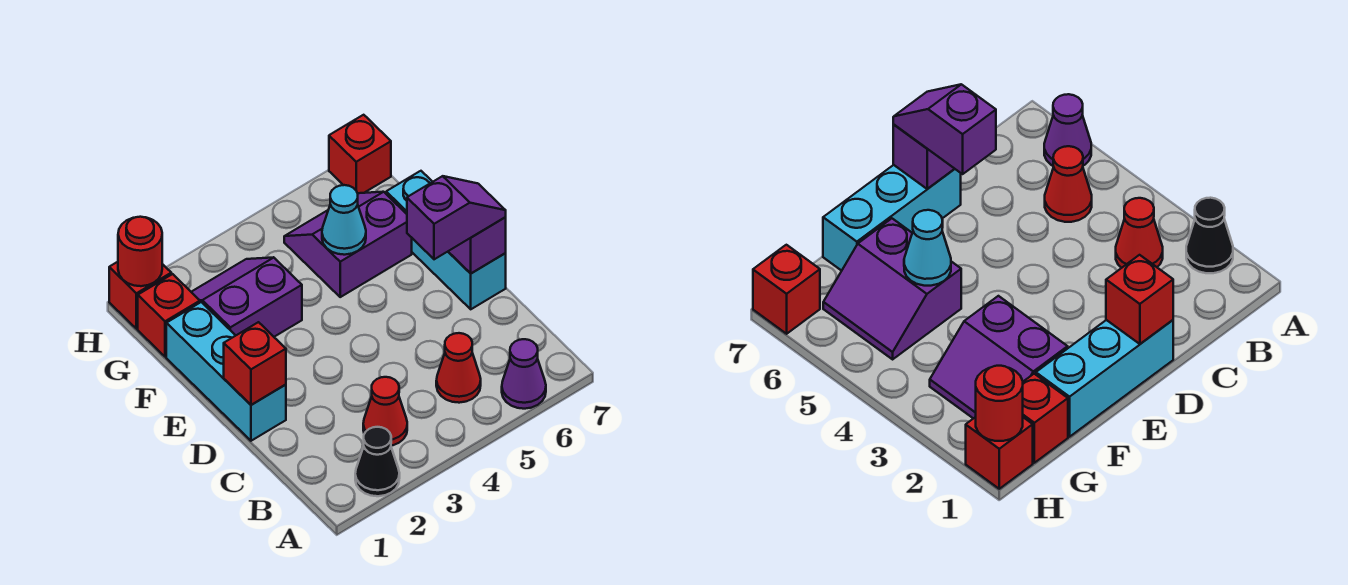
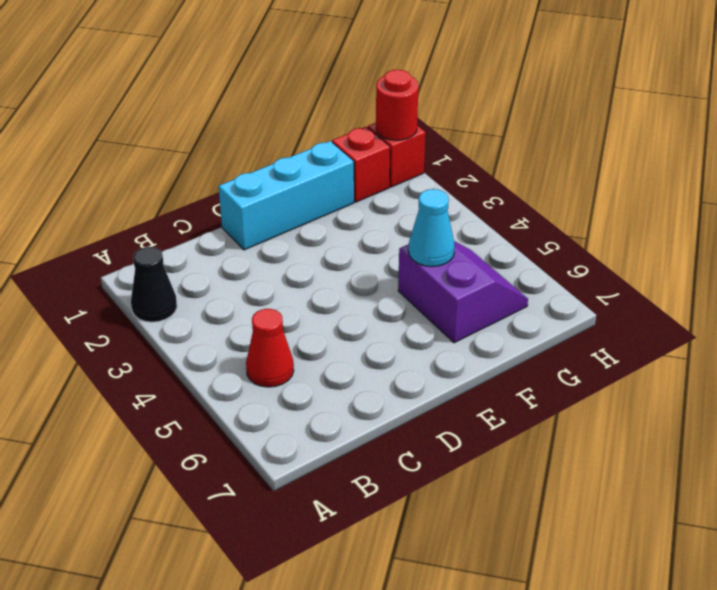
none -> purple cone A6 level 1
none -> red cone B3 level 1
none -> cyan brick D7:F7 level 1

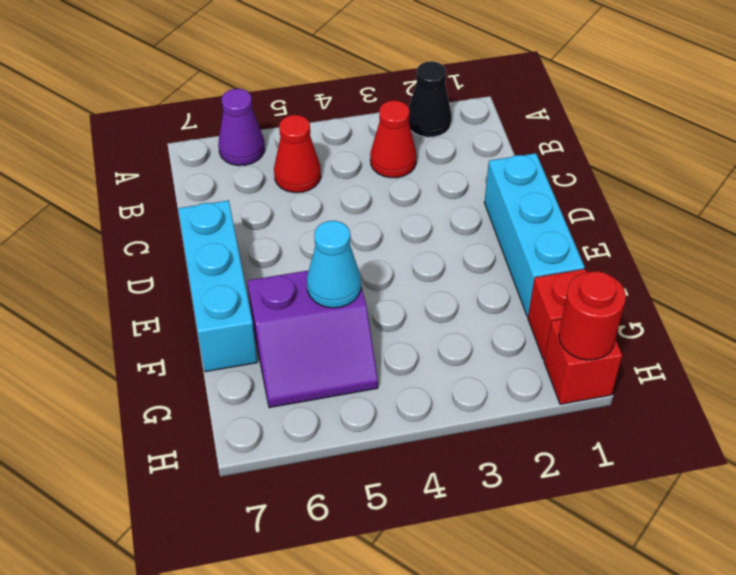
none -> purple slope F2:G3 level 1 top F
none -> red brick H7 level 1
none -> red brick D1 level 2

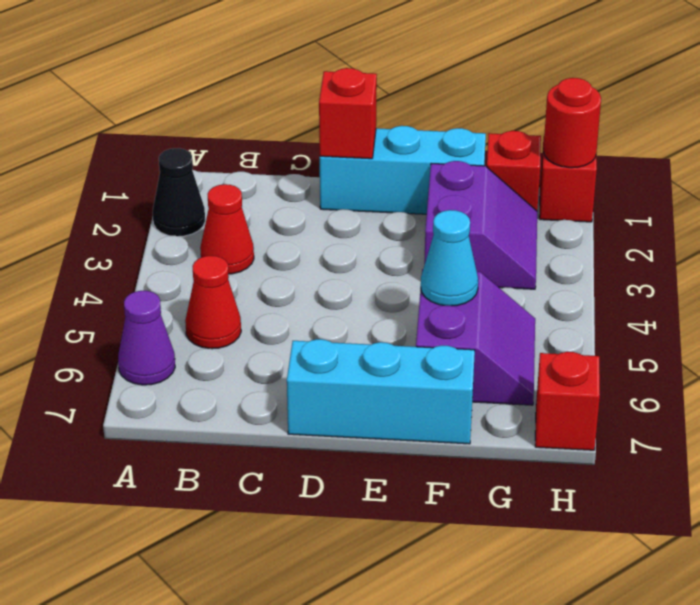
none -> purple brick D7 level 2
none -> purple slope D6:D7 level 3 top 6

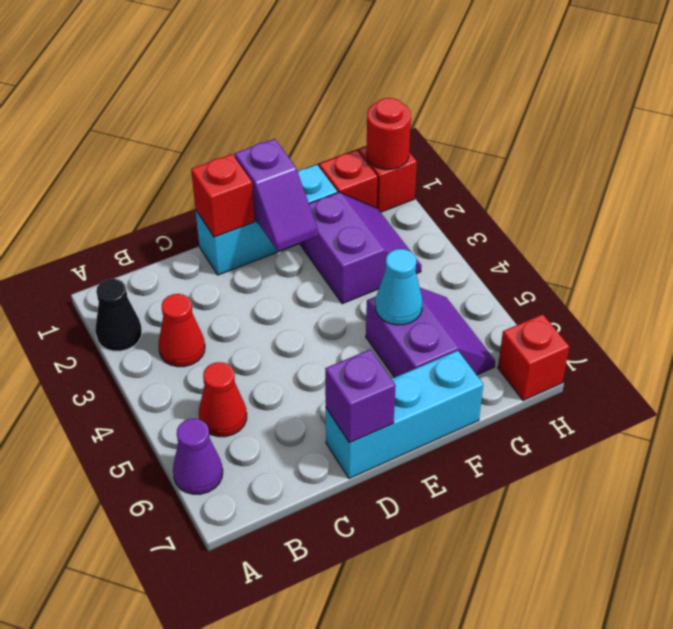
purple slope E1:E2 level 2 top 1 -> purple slope D6:D7 level 3 top 6

